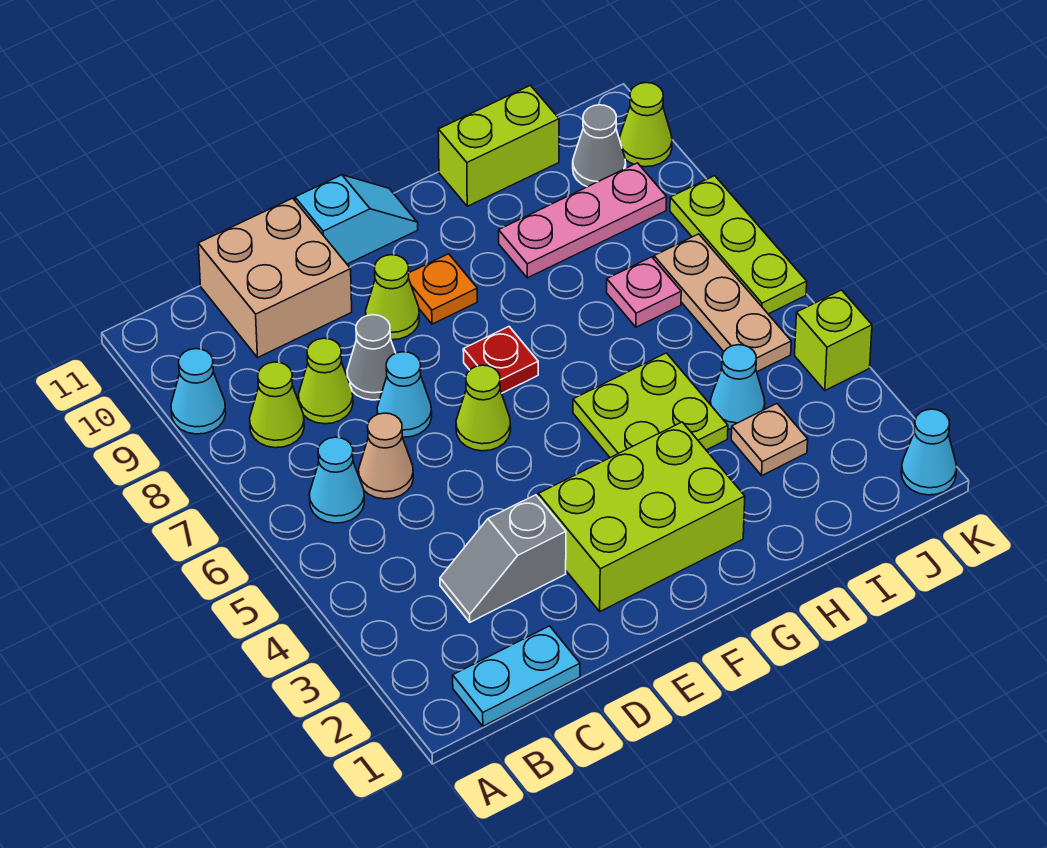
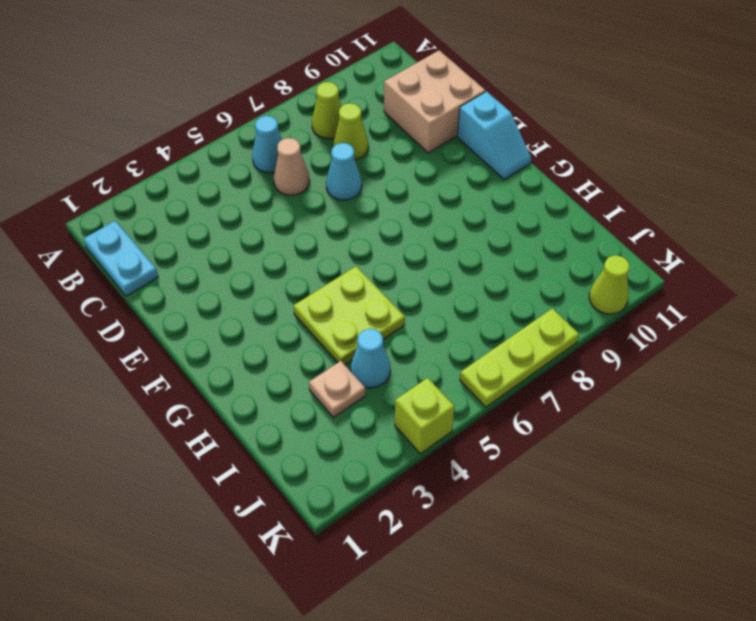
none -> cyan cone A9 level 1
none -> grey slope C3:D3 level 1 top D
none -> grey cone D8 level 1

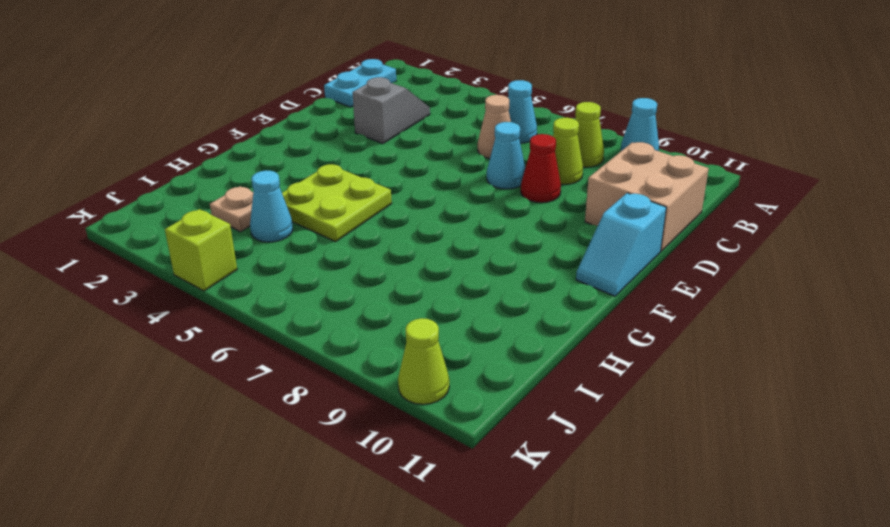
red cone D8 level 1 -> grey cone D8 level 1
none -> lime brick E2:G3 level 1
none -> lime cone E6 level 1
none -> lime cone E9 level 1

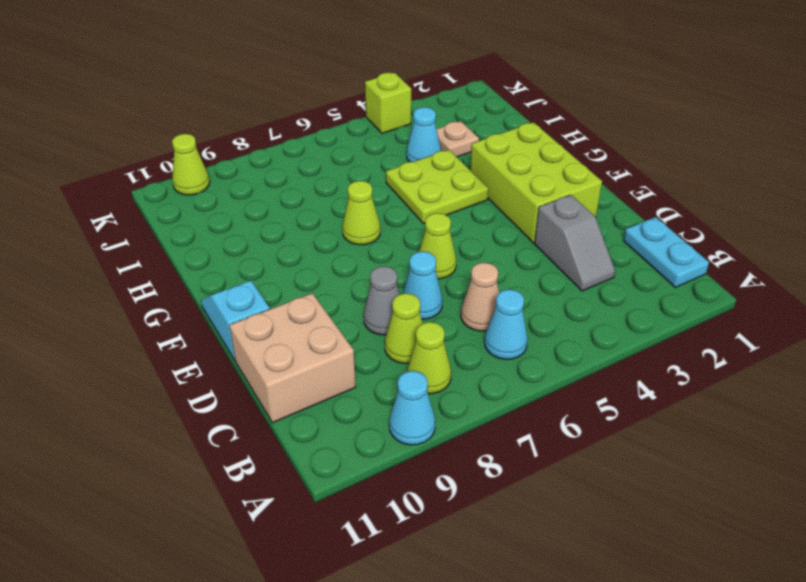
lime cone G7 level 1 -> lime cone E9 level 1
none -> red plate F7 level 1
none -> orange plate F9 level 1
none -> pink plate H9:J9 level 1

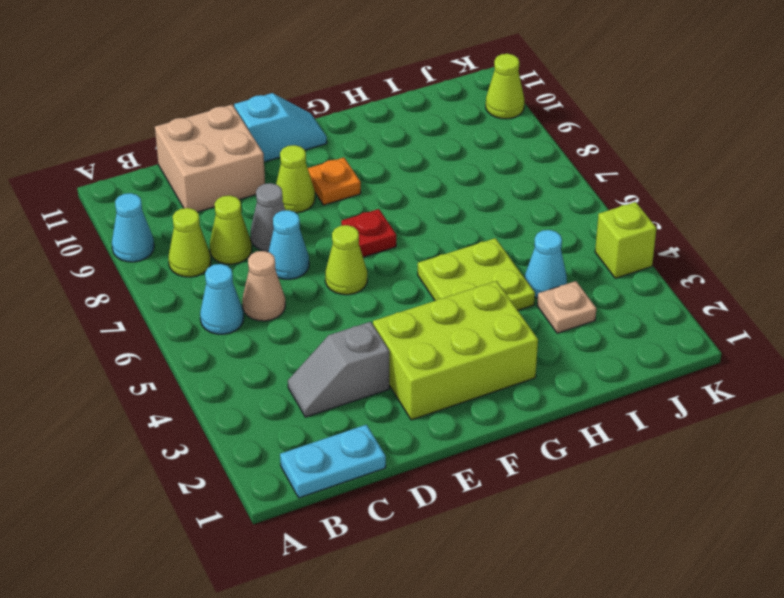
none -> pink plate H9:J9 level 1
none -> lime brick H11:I11 level 1
none -> pink plate I7 level 1

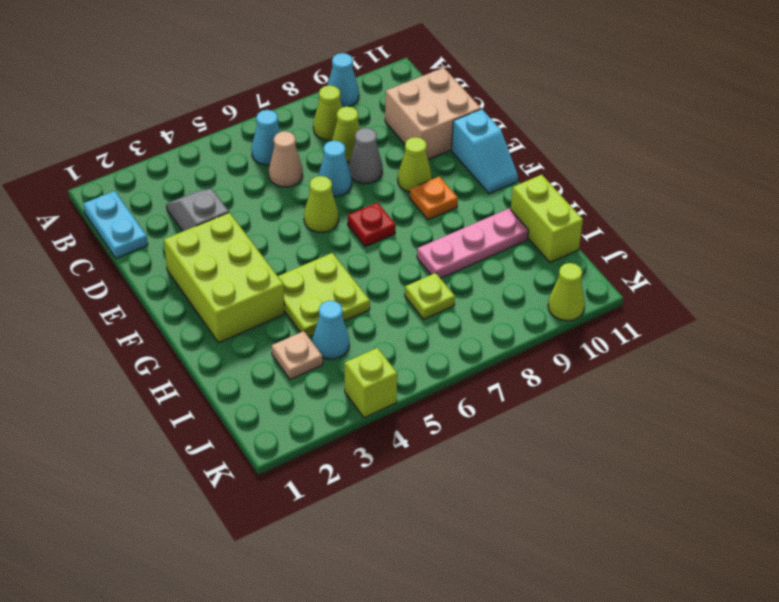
pink plate H8:H10 level 1 -> pink plate H9:J9 level 1
lime plate I7 level 1 -> pink plate I7 level 1
none -> tan plate J5:J7 level 1
none -> grey cone J10 level 1
none -> cyan cone K1 level 1

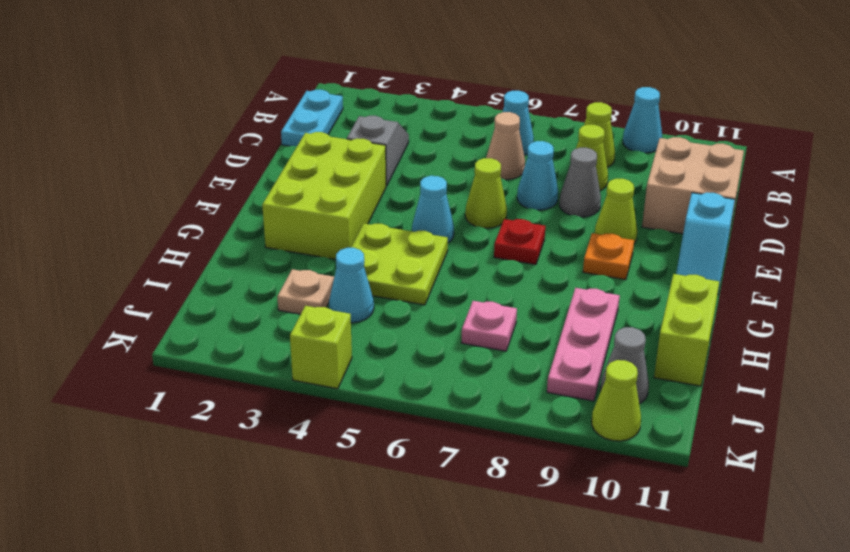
cyan cone F5 level 1 -> cyan cone K1 level 1
none -> tan plate J5:J7 level 1
none -> lime plate K6:K8 level 1

